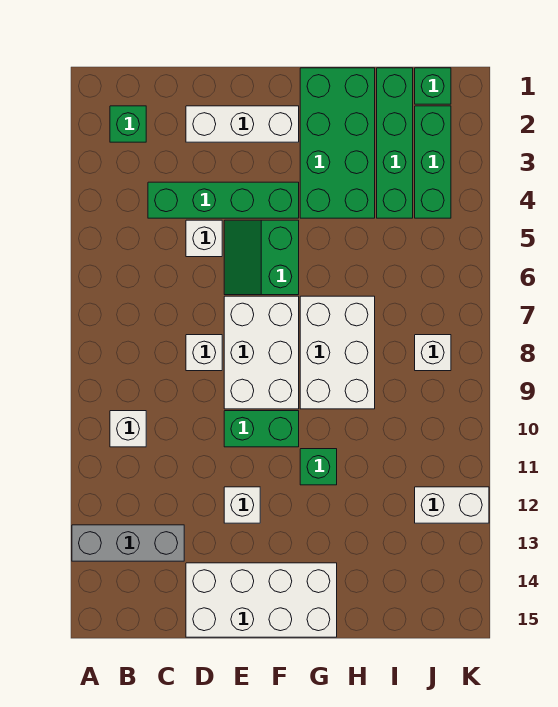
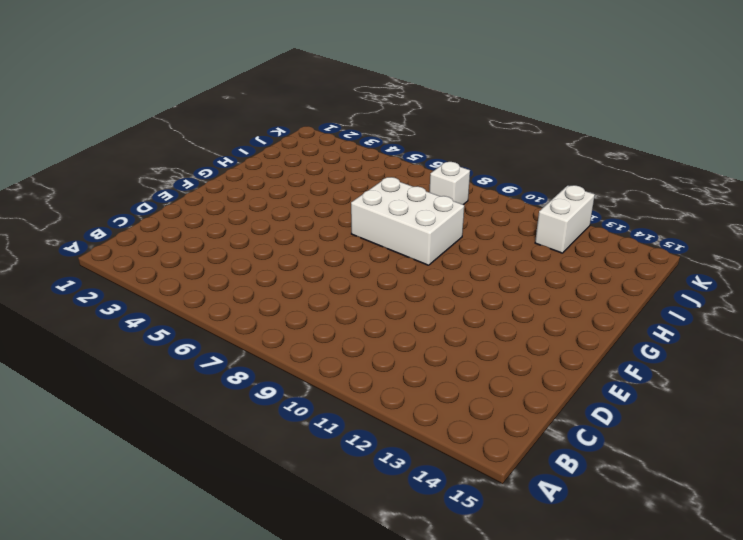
none -> grey brick A13:C13 level 1
none -> green brick B2 level 1
none -> white brick B10 level 1

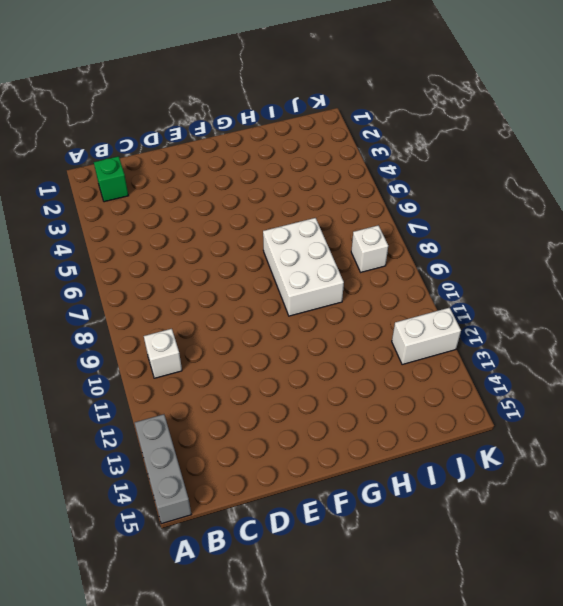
grey brick A13:A15 level 1 -> grey brick A13:C13 level 1
none -> green brick C4:F4 level 1
none -> white brick D2:F2 level 1
none -> white brick D5 level 1

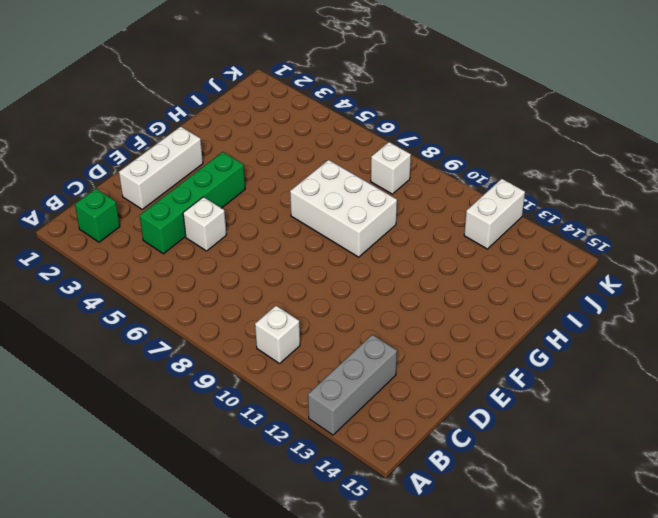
none -> white brick D8 level 1
none -> white brick D14:G15 level 1
none -> green slope E5:F6 level 1 top F

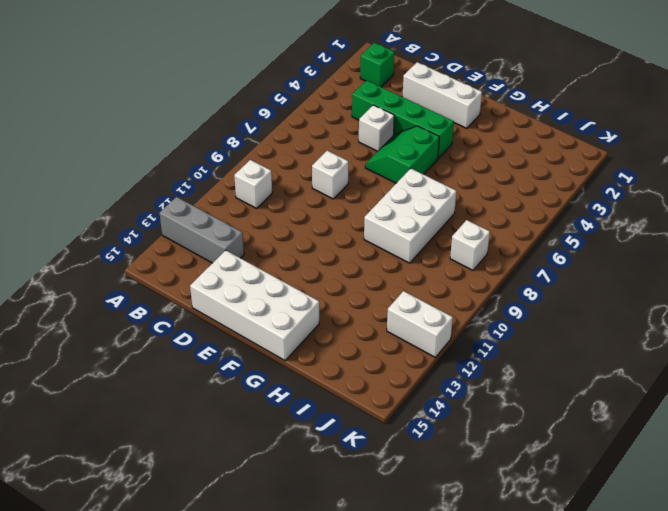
none -> white brick E7:F9 level 1
none -> green brick E10:F10 level 1
none -> white brick E12 level 1

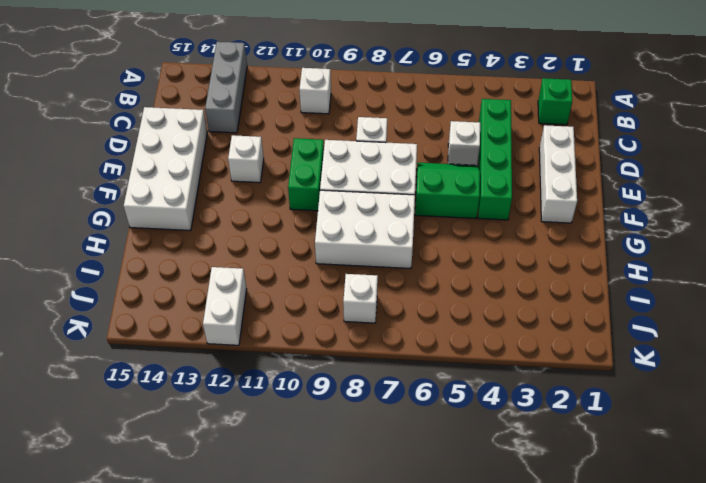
none -> green brick G1:H4 level 1
none -> green brick G11 level 1
none -> green brick I1:I4 level 1

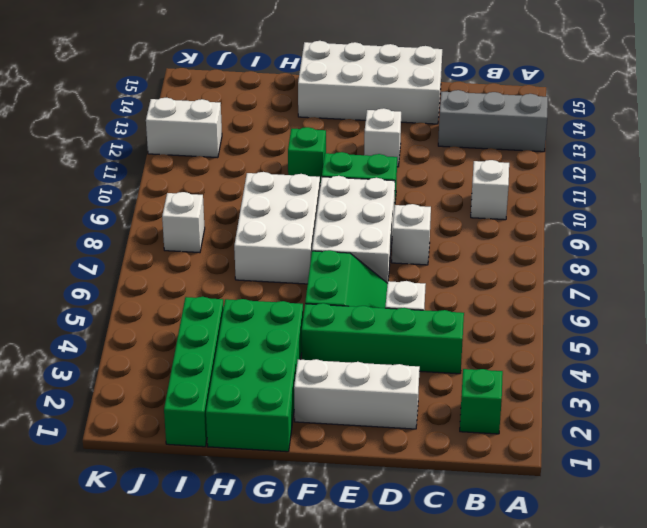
none -> green brick J1 level 1
none -> green brick J2:J4 level 1

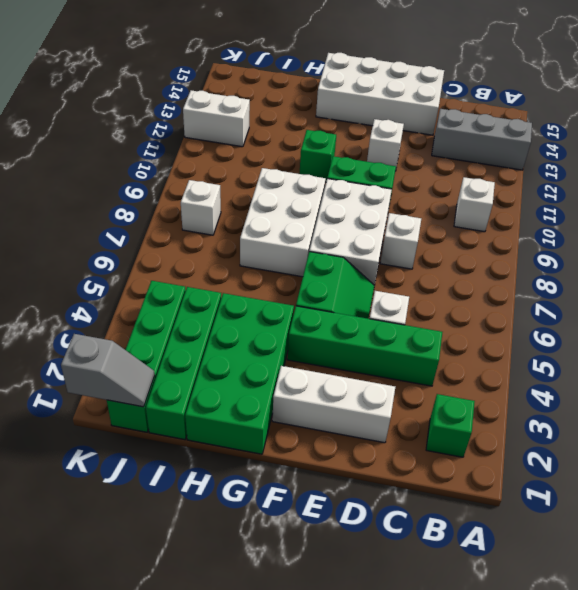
grey slope J1:K1 level 2 top K -> none

